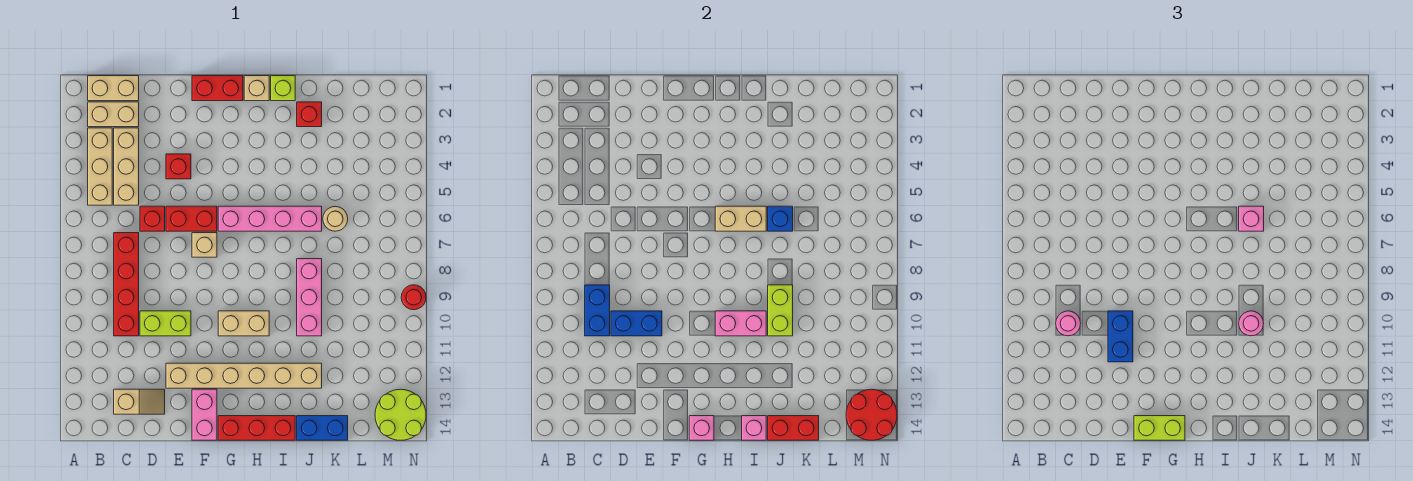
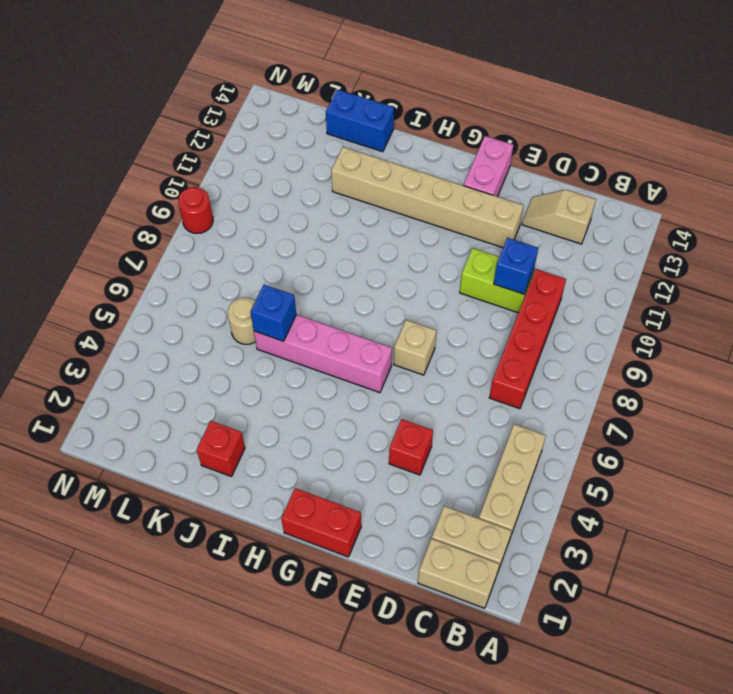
blue brick D10 level 2 -> blue brick D10:E10 level 2
none -> tan brick C3:C5 level 1
none -> red brick D6 level 1
none -> red brick E6:F6 level 1
none -> tan brick G10:H10 level 1

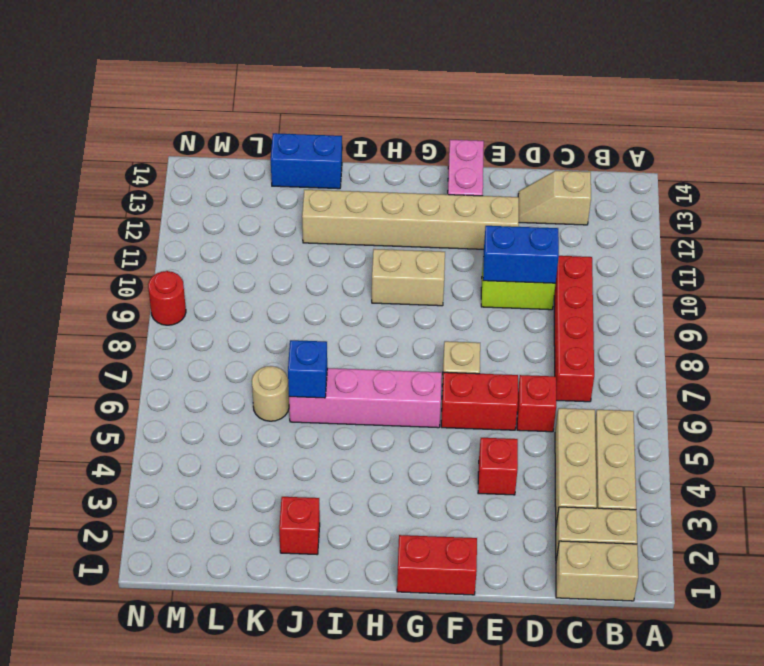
none -> red brick G14:I14 level 1
none -> tan brick H1 level 1
none -> lime brick I1 level 1
none -> pink brick J8:J10 level 1

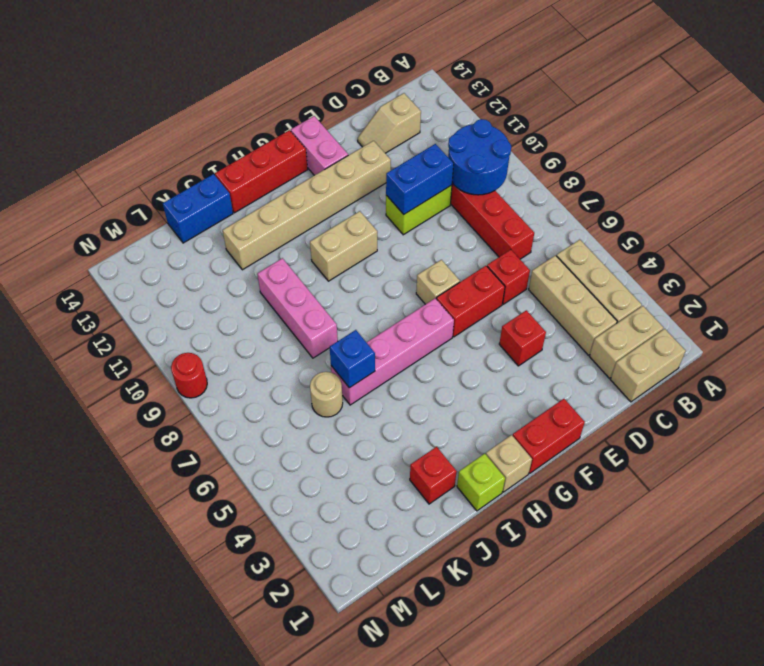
blue round brick B9:C10 level 2 -> blue brick C9:C10 level 2
none -> lime round brick M13:N14 level 1
none -> pink brick G14 level 2
none -> tan brick H6:I6 level 2
none -> pink brick H10:I10 level 2

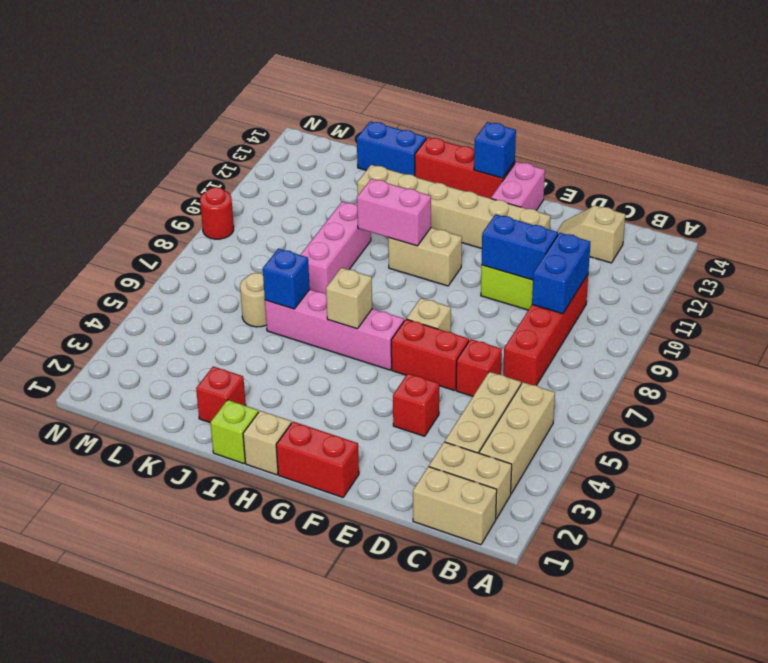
blue brick G14 level 2 -> pink brick G14 level 2
tan brick H6 level 2 -> tan brick H6:I6 level 2
none -> lime round brick M13:N14 level 1
none -> pink brick I14 level 2
none -> lime brick J9:J10 level 2
none -> red brick J14:K14 level 2

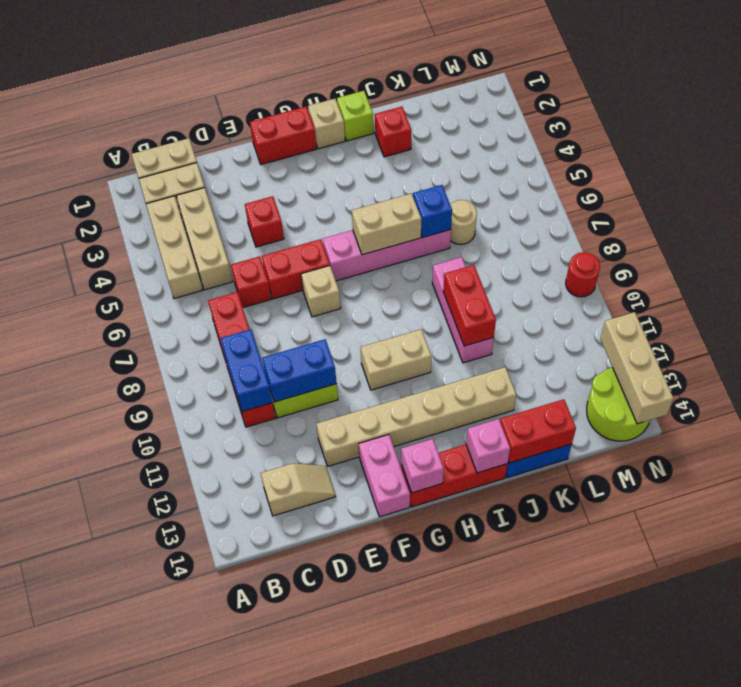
red brick J9:J10 level 2 -> lime brick J9:J10 level 2
tan brick N12:N14 level 2 -> red round brick M13:N14 level 2
none -> pink brick H10:I10 level 2
none -> pink round brick C10 level 3
none -> blue brick E10:E11 level 3
none -> lime brick F14:G14 level 3

